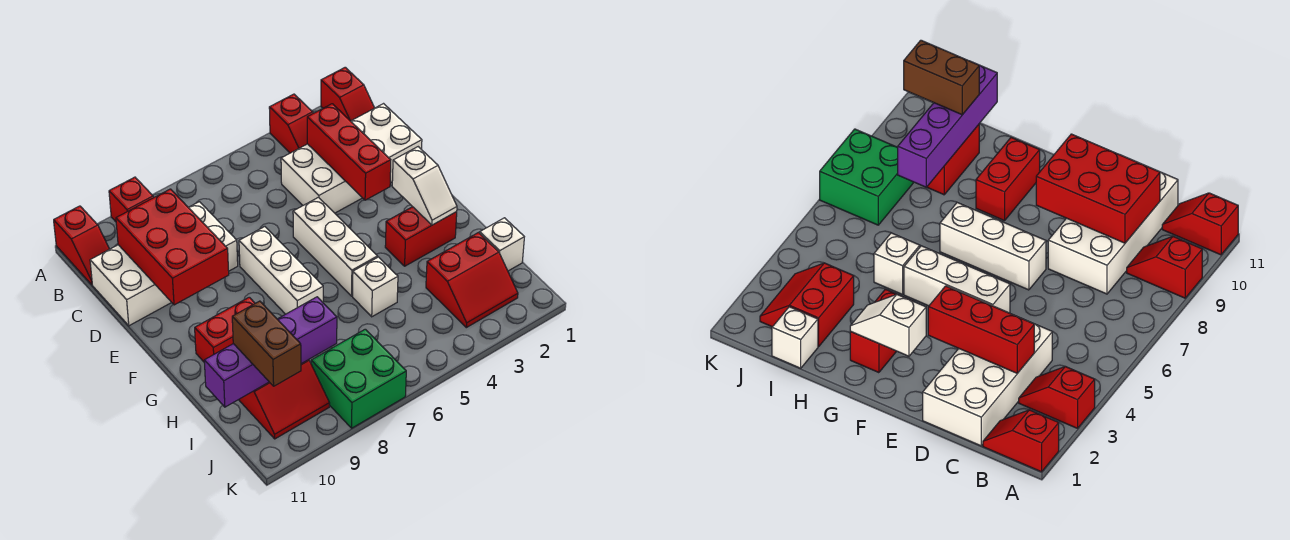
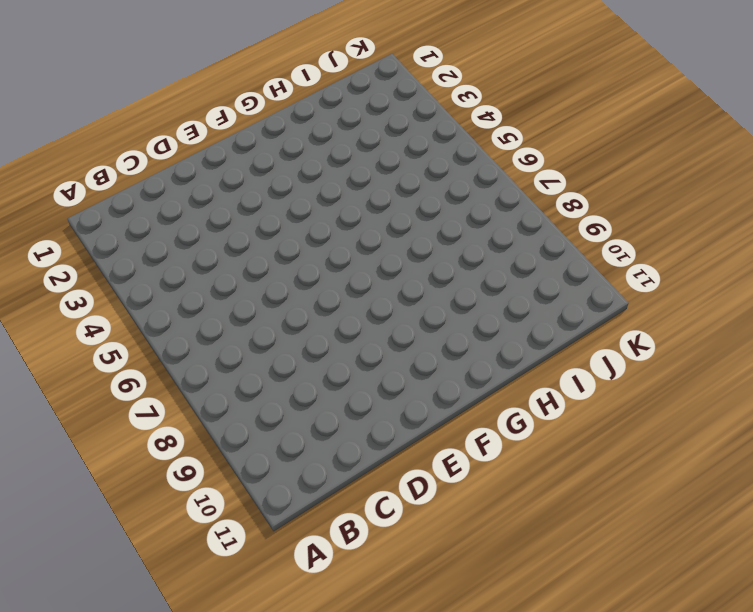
none -> red slope A1:B1 level 1 top A
none -> red slope A3:B3 level 1 top A
none -> red slope A9:B9 level 1 top A

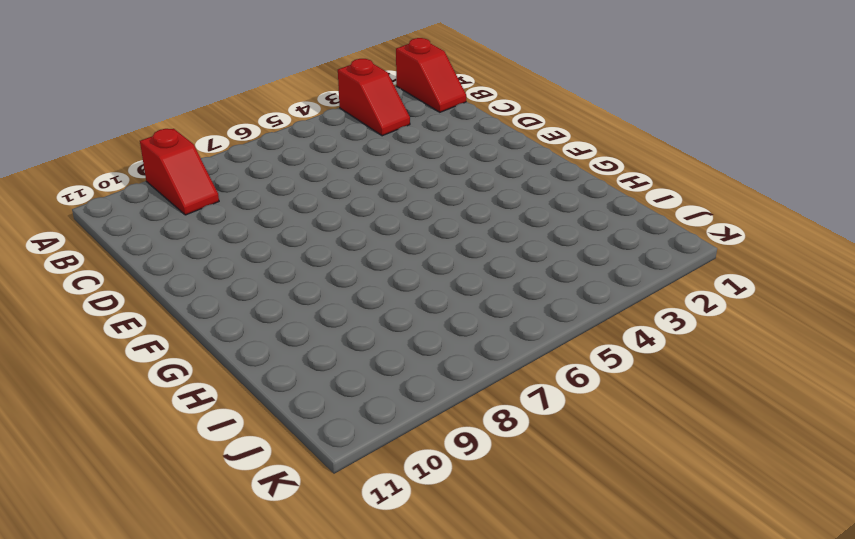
none -> red slope A11:B11 level 1 top A
none -> white brick C1:D4 level 1
none -> white brick C8:D11 level 1

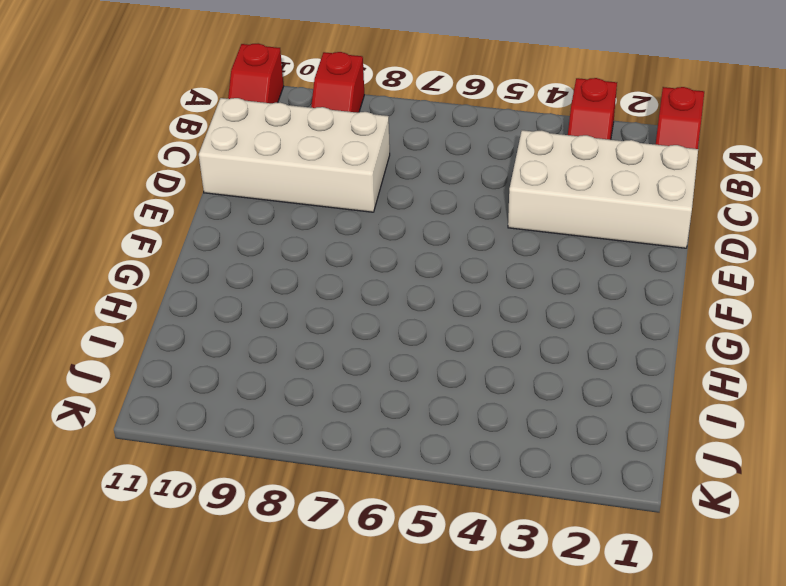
none -> white brick E5:G5 level 1
none -> white brick E7:G7 level 1
none -> red brick G2:G3 level 1

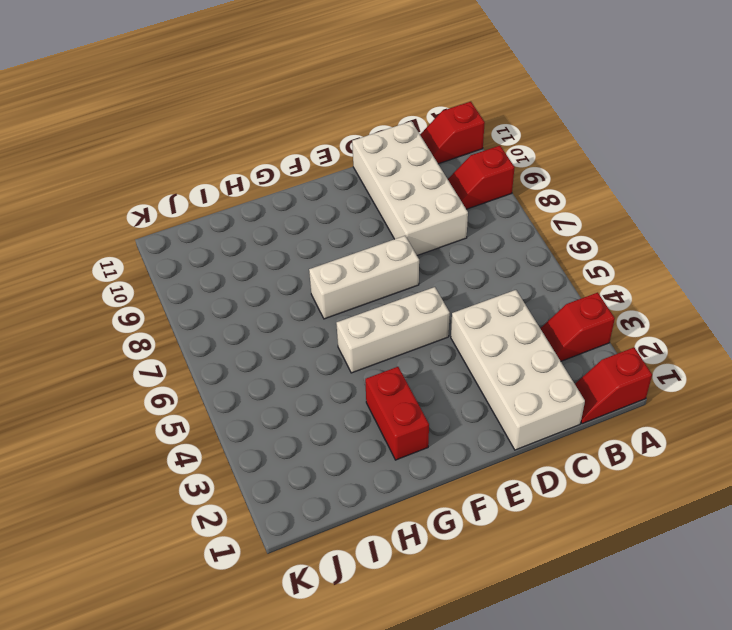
none -> red brick G9:G10 level 1
none -> white brick H5 level 1
none -> white brick I1 level 1

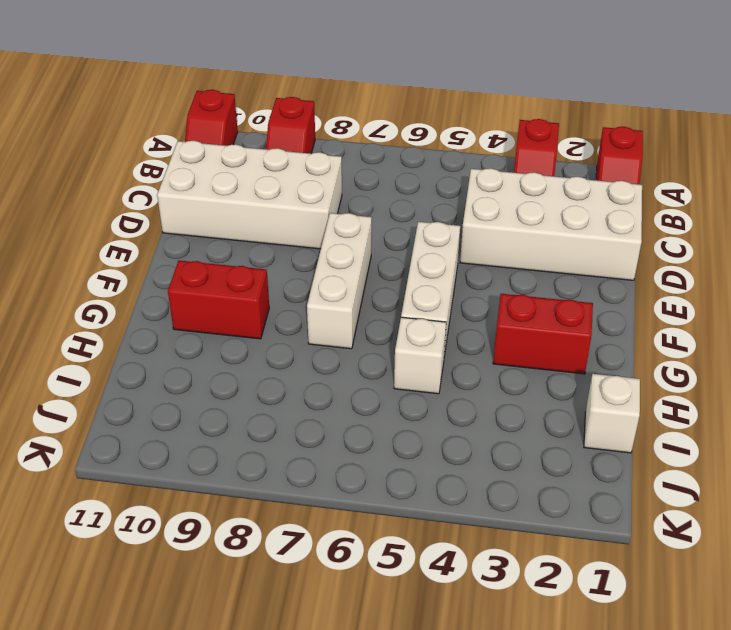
none -> red slope I2:J3 level 1 top I
none -> red slope I9:J10 level 1 top I
none -> green brick J7:K8 level 1

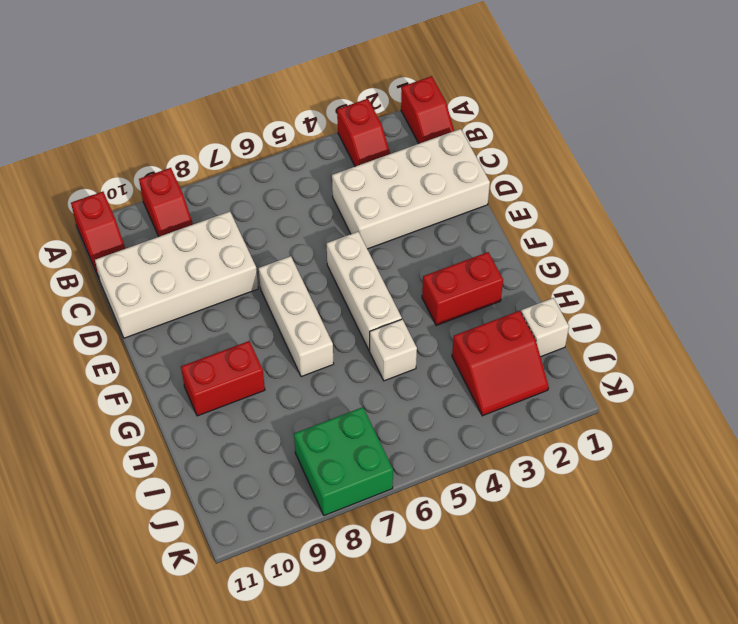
none -> red slope I9:J10 level 1 top I
none -> red brick C3:E3 level 2
none -> red brick C9:E10 level 2

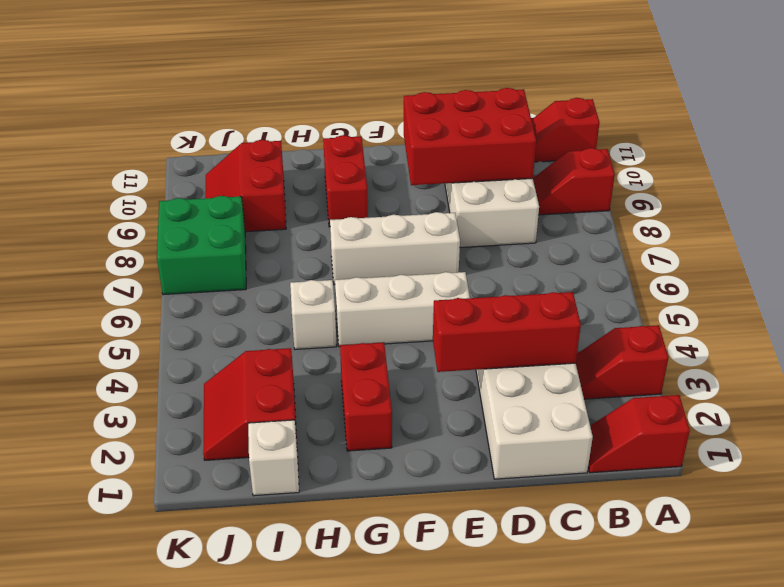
none -> white slope F2:G2 level 2 top F
none -> purple brick I8:I11 level 2
none -> brown brick I10:J10 level 3

